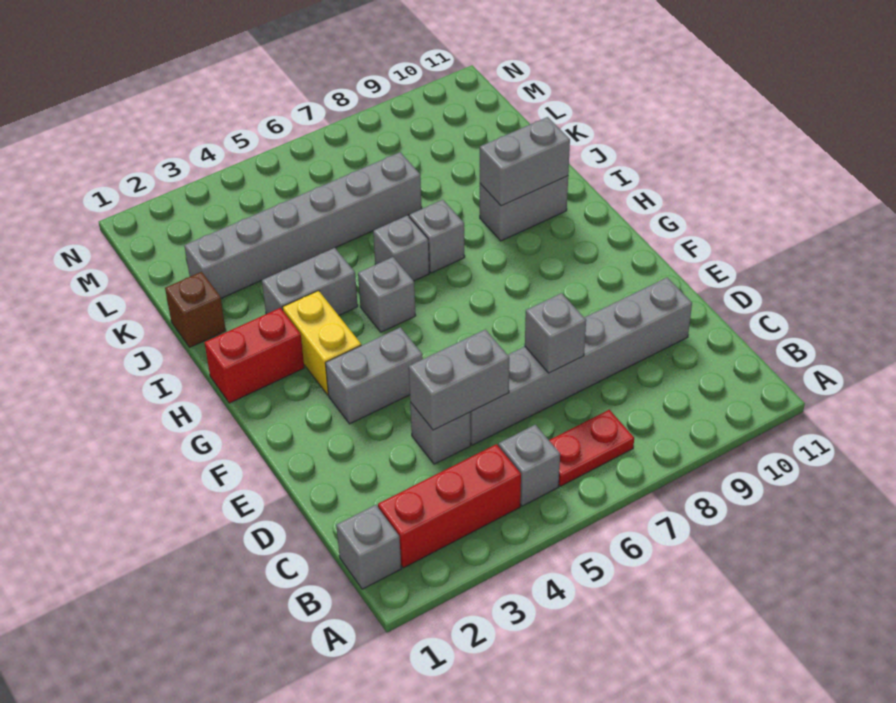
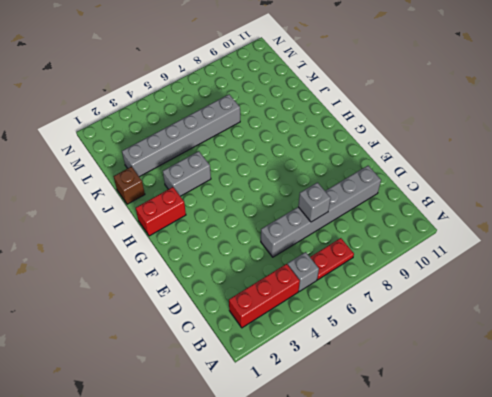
none -> grey brick B1 level 1
none -> grey brick D4 level 1
none -> grey brick F3:F4 level 1

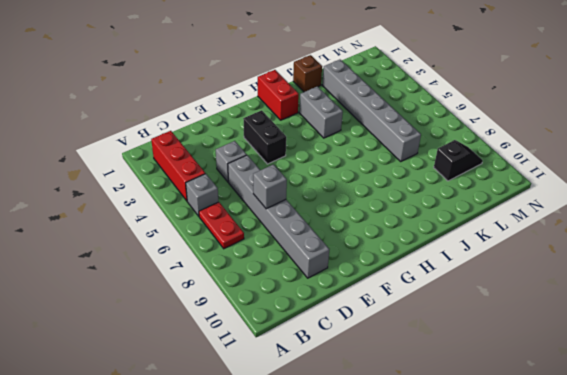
black brick F3:F4 level 1 -> grey brick F3:F4 level 1
black slope L9:M9 level 1 top L -> none
none -> grey brick B1 level 1
none -> yellow brick G3:H3 level 1
none -> grey brick H5 level 1

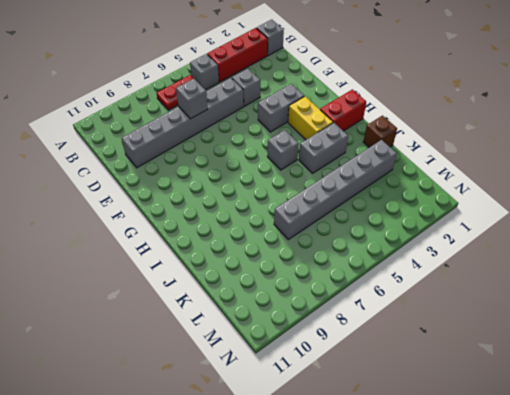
none -> grey brick I6 level 1
none -> grey brick I7 level 1
none -> grey brick I9:I10 level 1

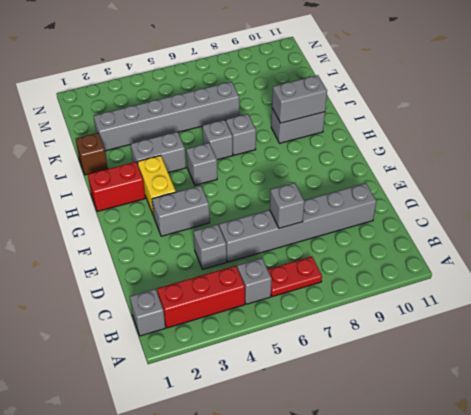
none -> grey brick D4:D5 level 2

